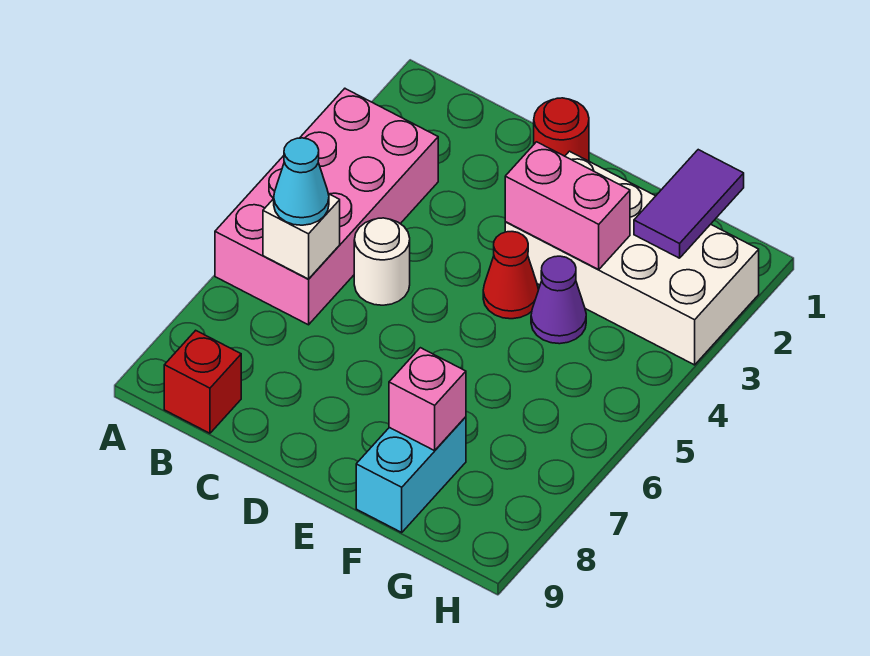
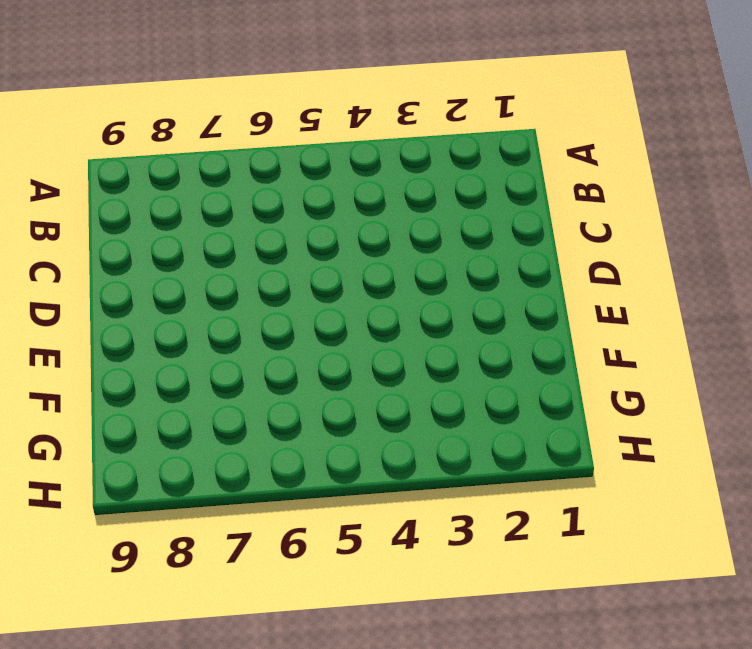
none -> pink brick A3:B6 level 1
none -> red brick B9 level 1
none -> white round brick C5 level 1

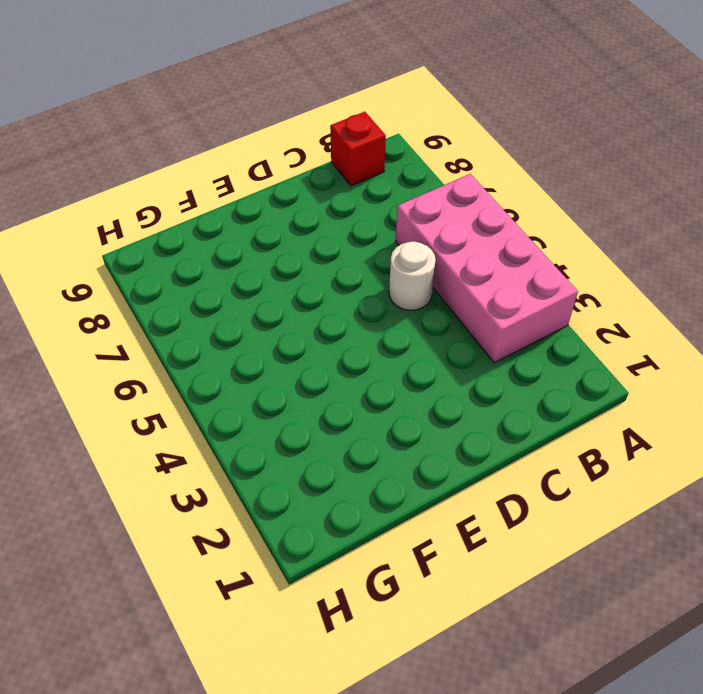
none -> red round brick D1 level 1
none -> white brick E2:H3 level 1
none -> red cone E4 level 1

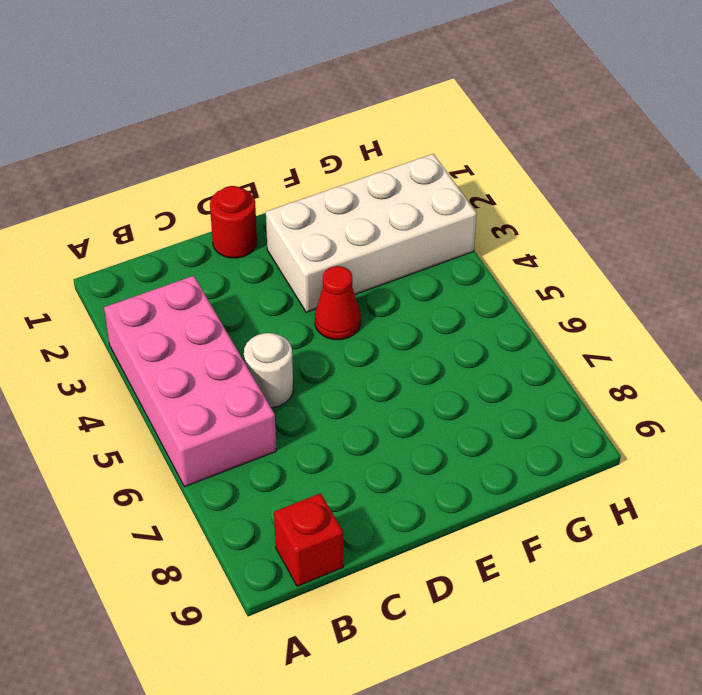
none -> purple cone F4 level 1
none -> cyan brick F8:F9 level 1
none -> white brick B6 level 2

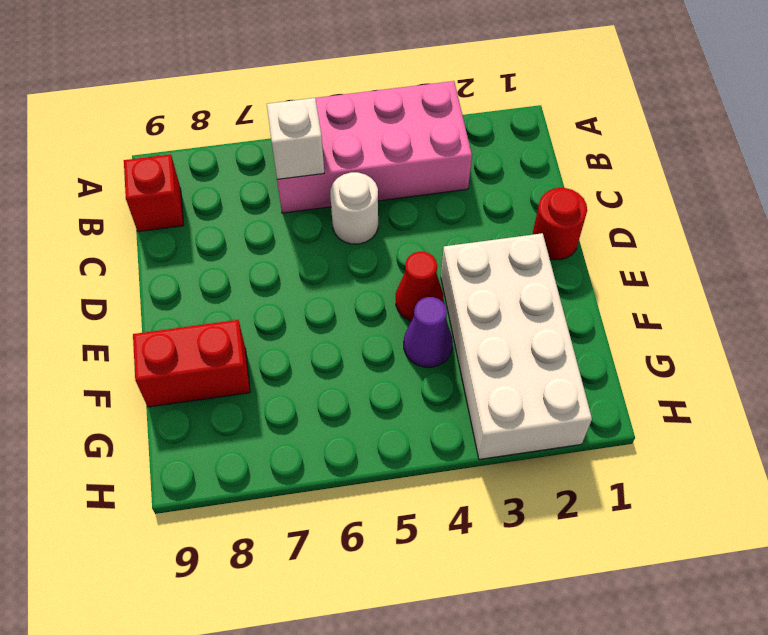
red brick F8:F9 level 1 -> cyan brick F8:F9 level 1
none -> pink brick E3:F3 level 2
none -> pink brick F8 level 2
none -> purple tile G1:G2 level 2

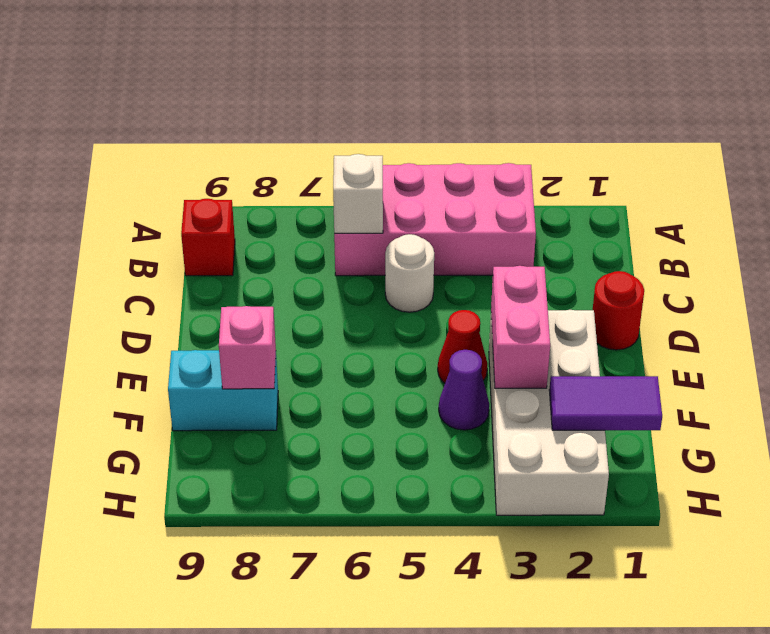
none -> cyan cone B6 level 3

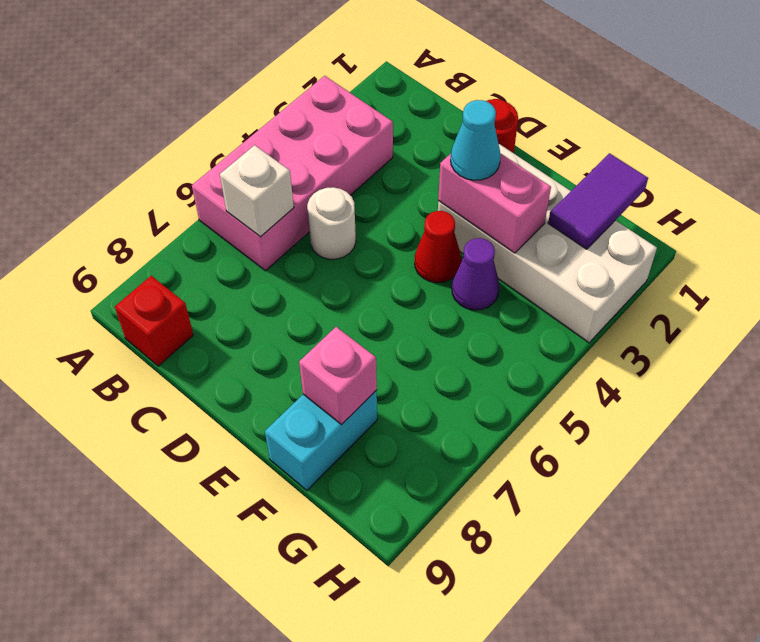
cyan cone E3 level 3 -> cyan cone B6 level 3

